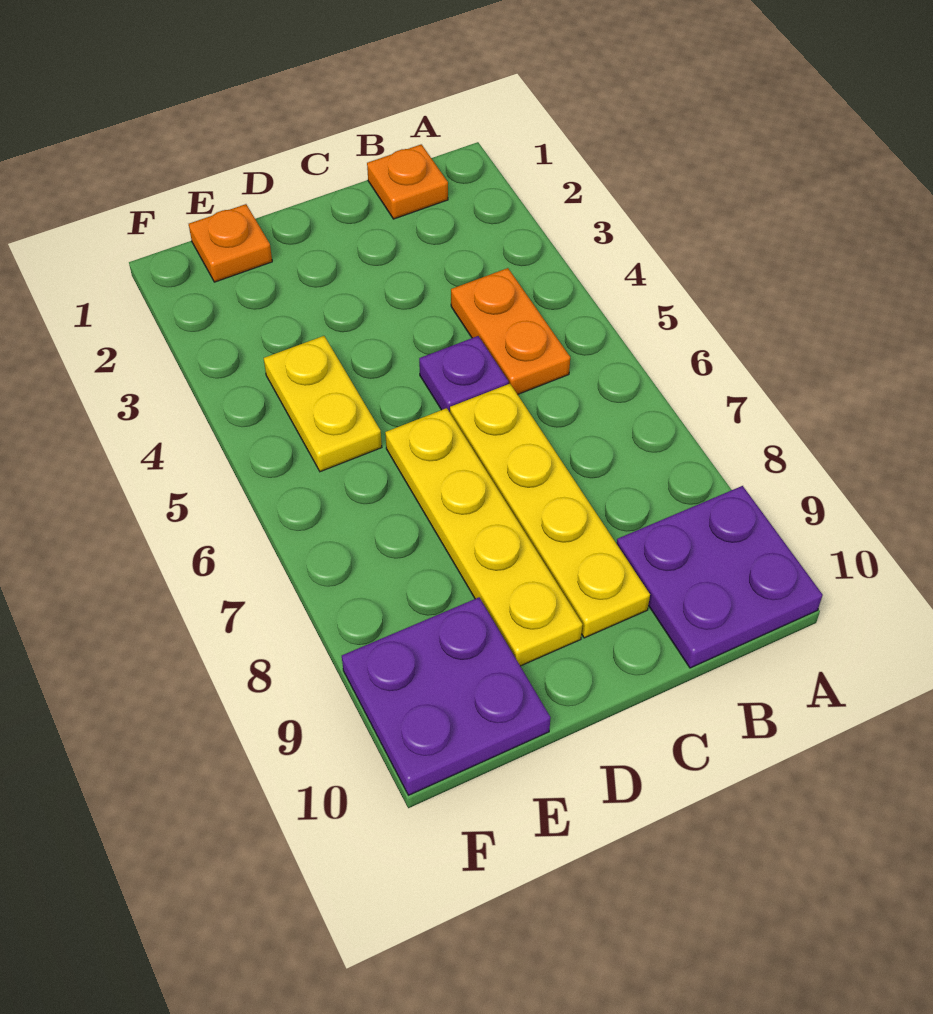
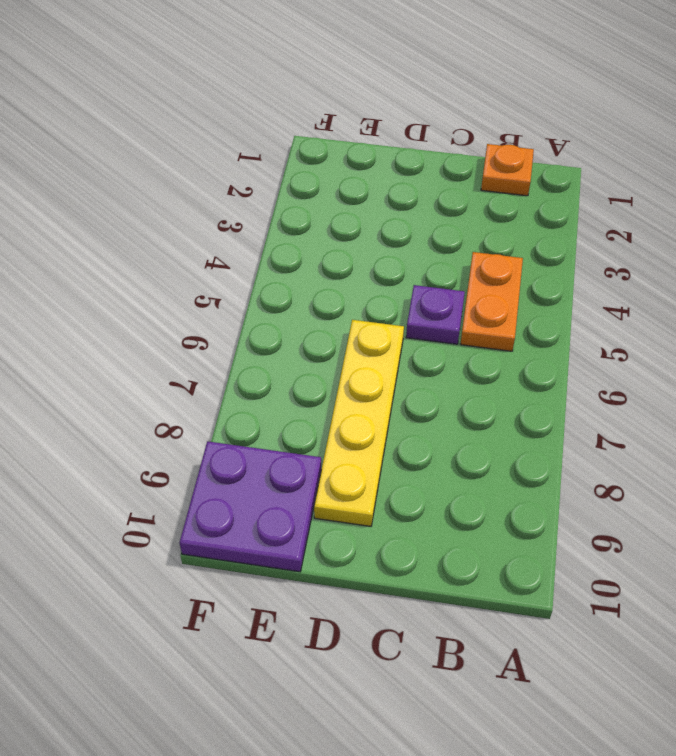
none -> purple plate A9:B10 level 1
none -> yellow plate C6:C9 level 1

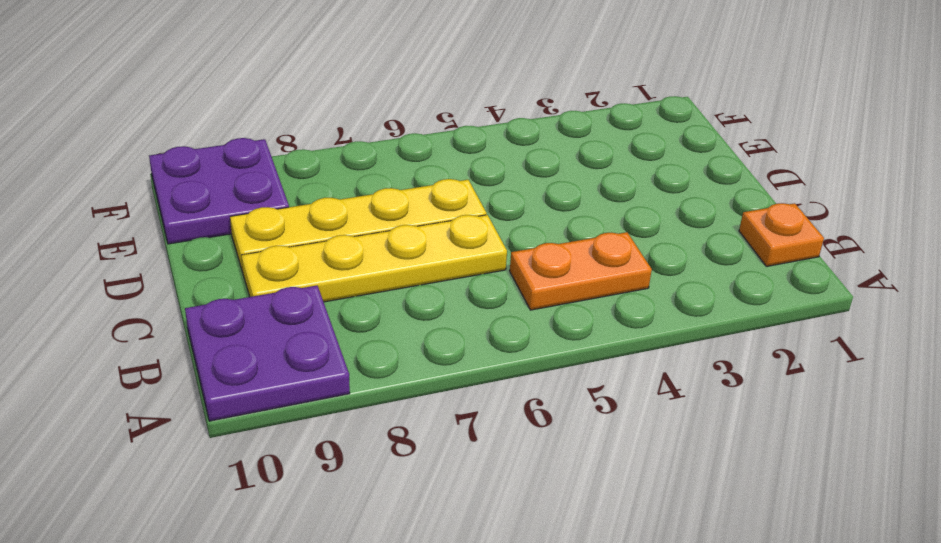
none -> purple plate C5 level 1
none -> orange plate E1 level 1

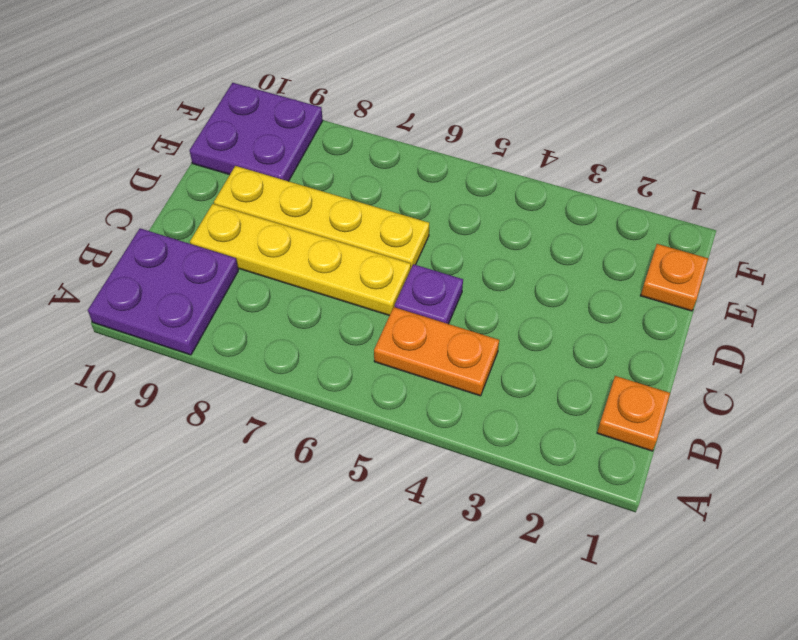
none -> yellow plate E4:E5 level 1

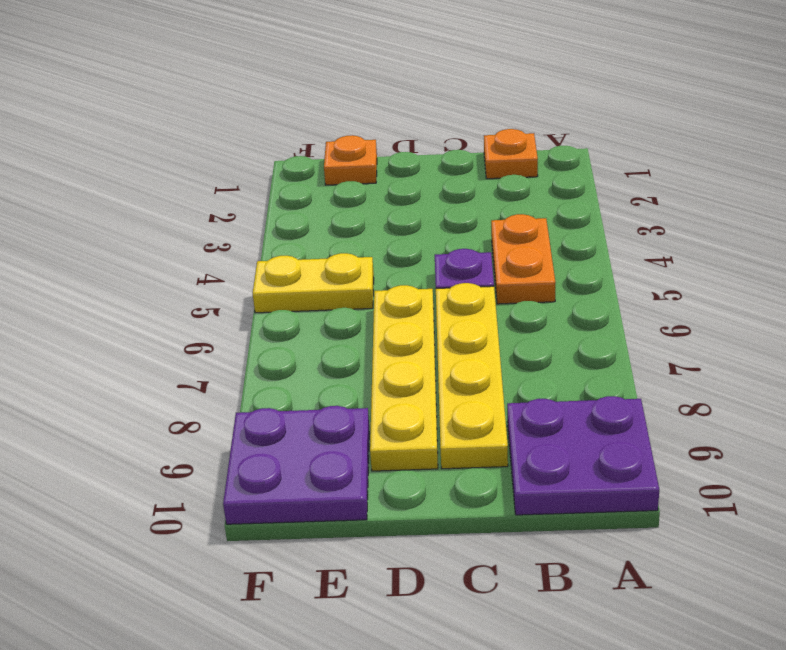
yellow plate E5:F5 level 1 -> yellow plate E4:E5 level 1

